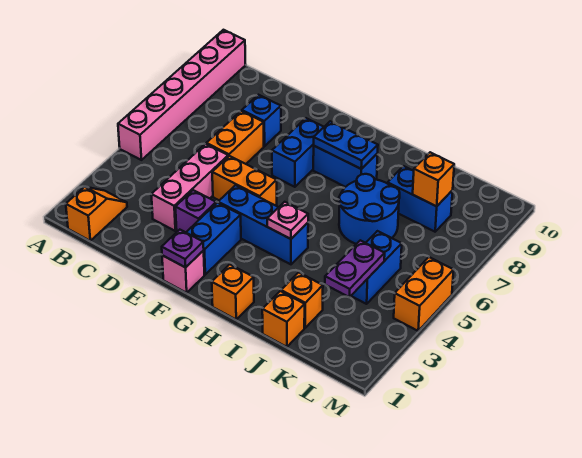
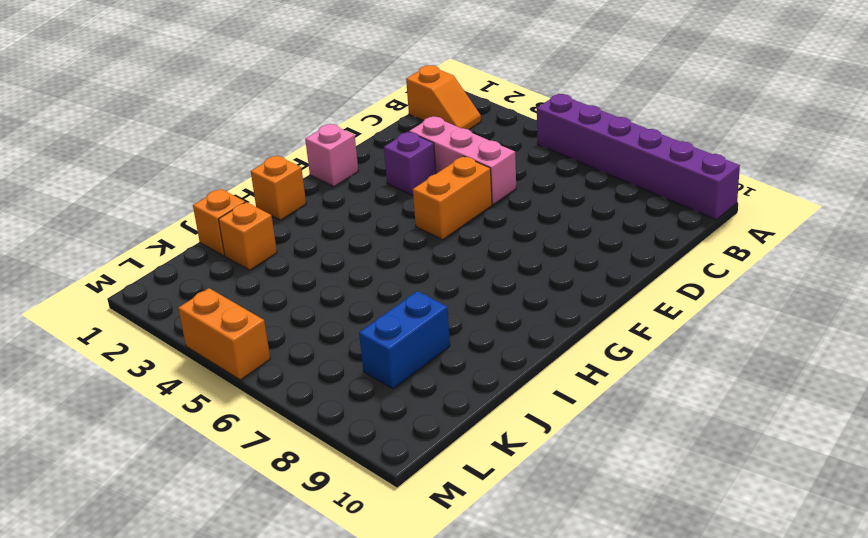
purple brick A5:A10 level 1 -> pink brick A5:A10 level 1
none -> orange brick D6:D7 level 1
none -> blue brick D8 level 1
none -> blue brick F2:F3 level 1

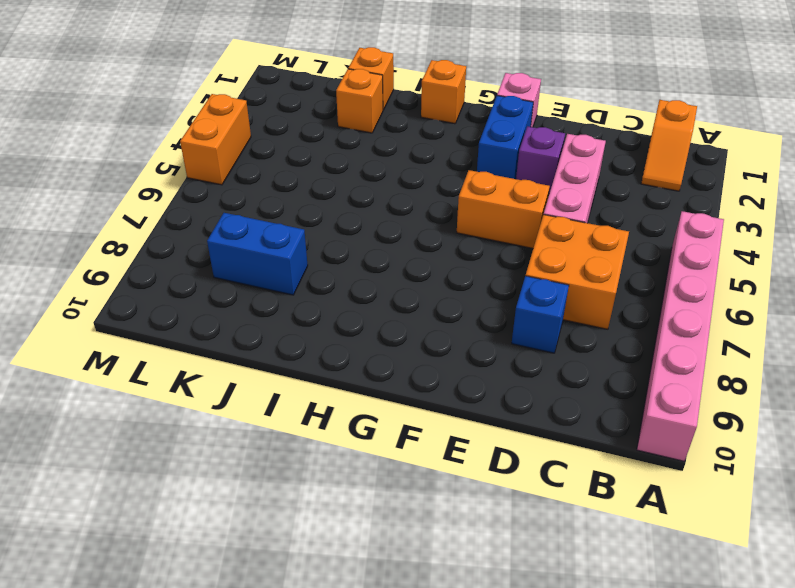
orange brick C6:D7 level 1 -> orange brick D6:D7 level 1
none -> blue brick F4:H4 level 1
none -> blue brick F7:F8 level 1
none -> blue brick G8:H8 level 1

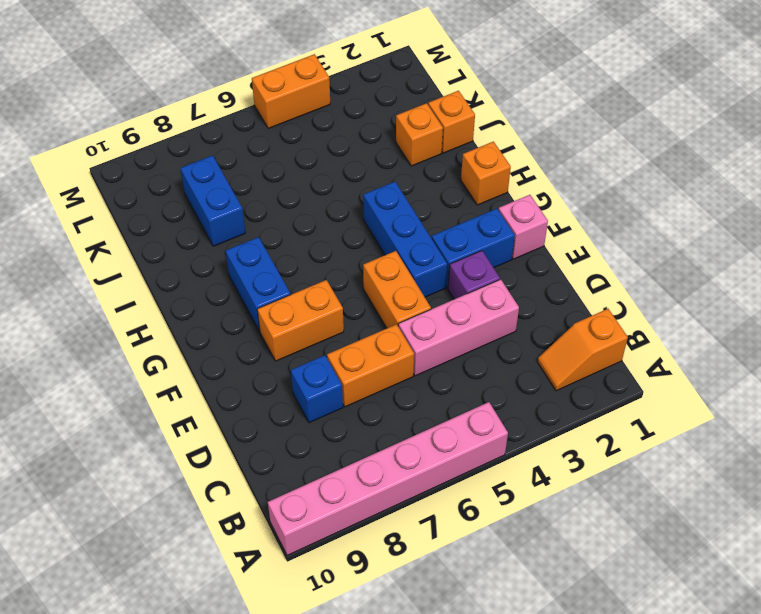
orange brick F7:F8 level 1 -> blue brick F7:F8 level 1
none -> blue round brick I6:J7 level 1
none -> blue brick K4:K5 level 1
none -> purple plate F1 level 2

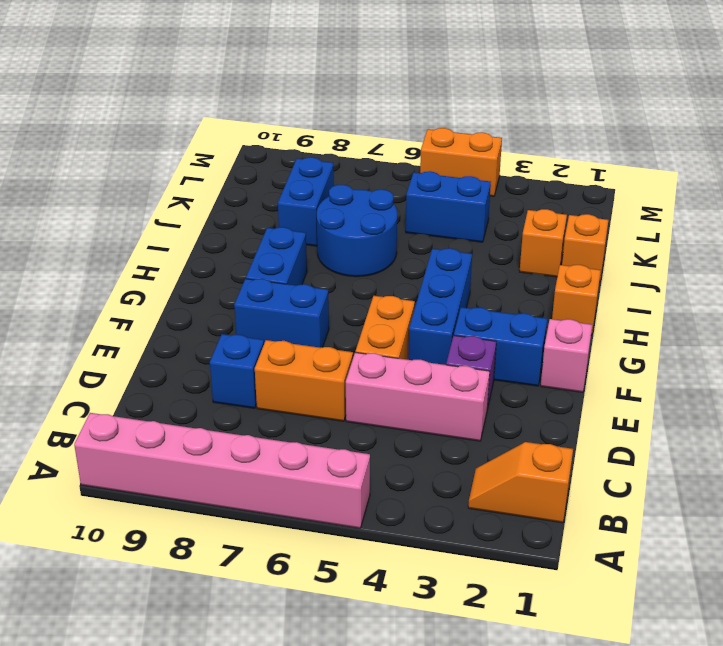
none -> purple plate F1 level 2
none -> blue plate G8:H8 level 2
none -> pink plate H4 level 2

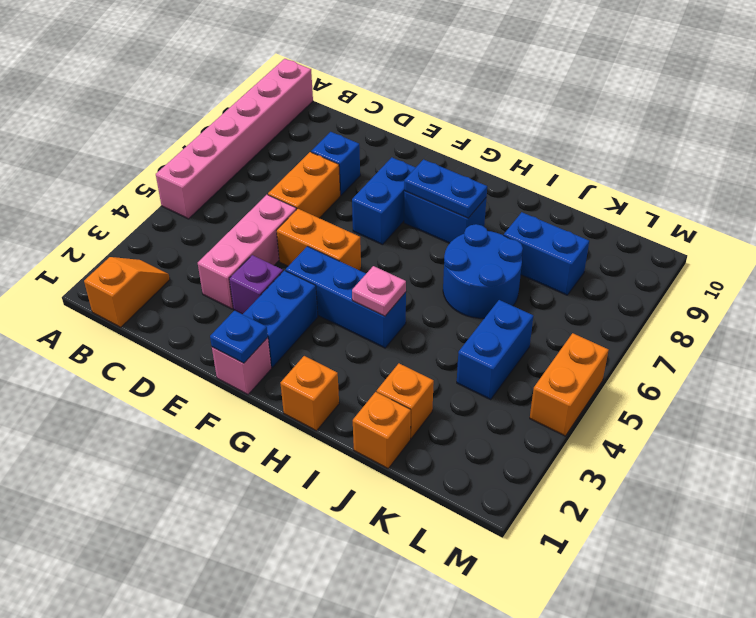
blue plate F1 level 2 -> purple plate F1 level 2
none -> purple plate K3:K4 level 2
none -> orange brick K8 level 2

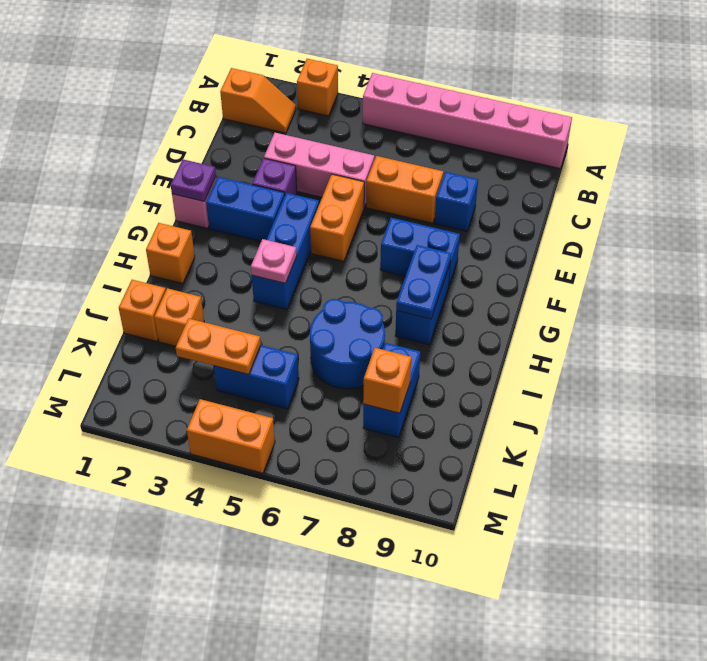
orange brick A3 level 1 -> none
orange plate K3:K4 level 2 -> purple plate K3:K4 level 2

